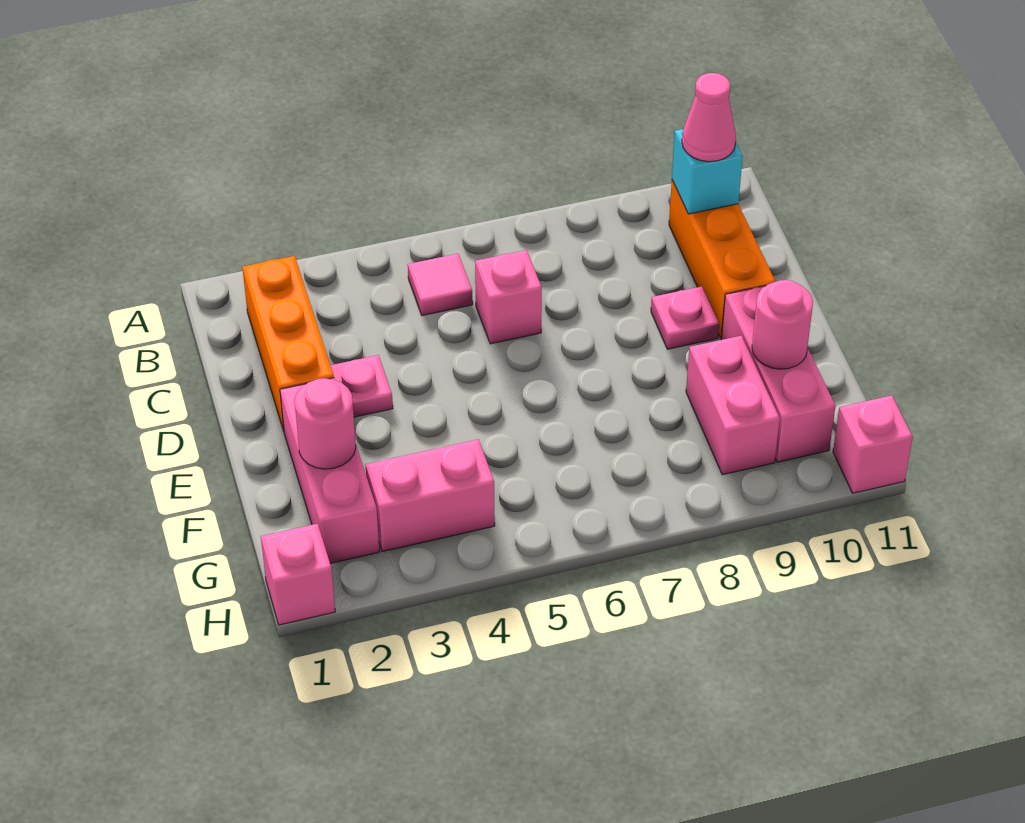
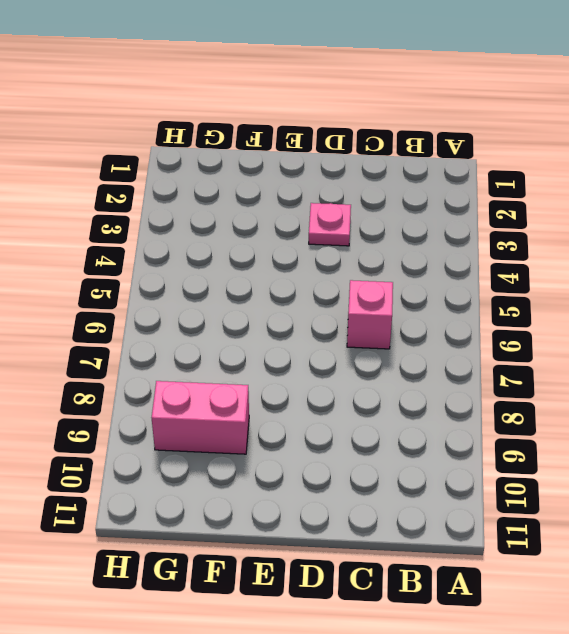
none -> orange brick B2:D2 level 1
none -> pink tile B5 level 1
none -> orange brick B10:D10 level 1

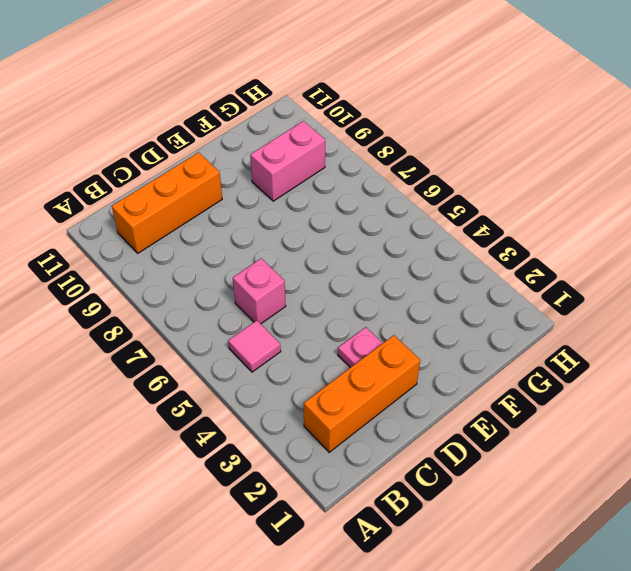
none -> pink plate D9 level 1
none -> pink brick E2:G2 level 1
none -> pink brick E10:G10 level 1

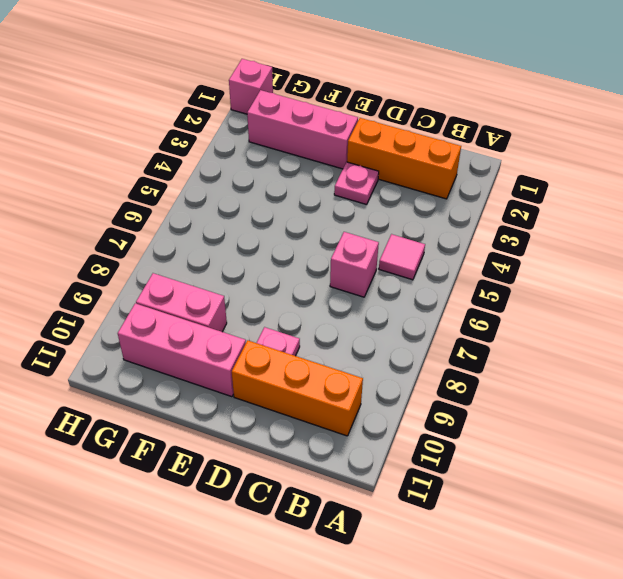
none -> pink brick G3:G4 level 1
none -> pink brick H11 level 1
none -> cyan brick B10 level 2

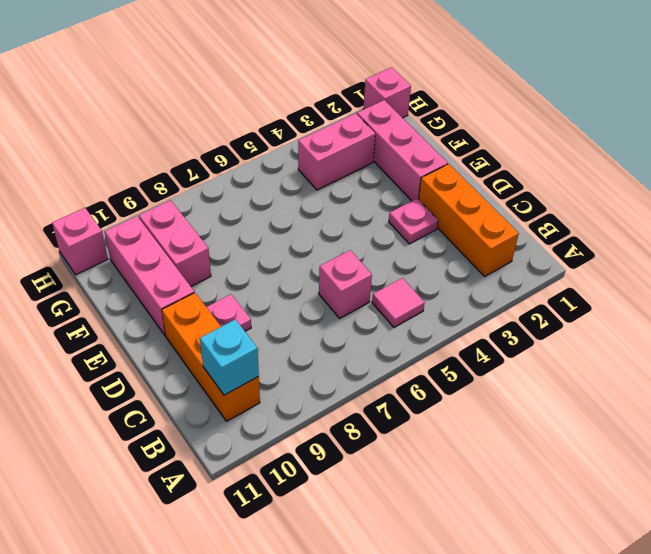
none -> pink round brick F2 level 2
none -> pink round brick F10 level 2
none -> pink cone B10 level 3

